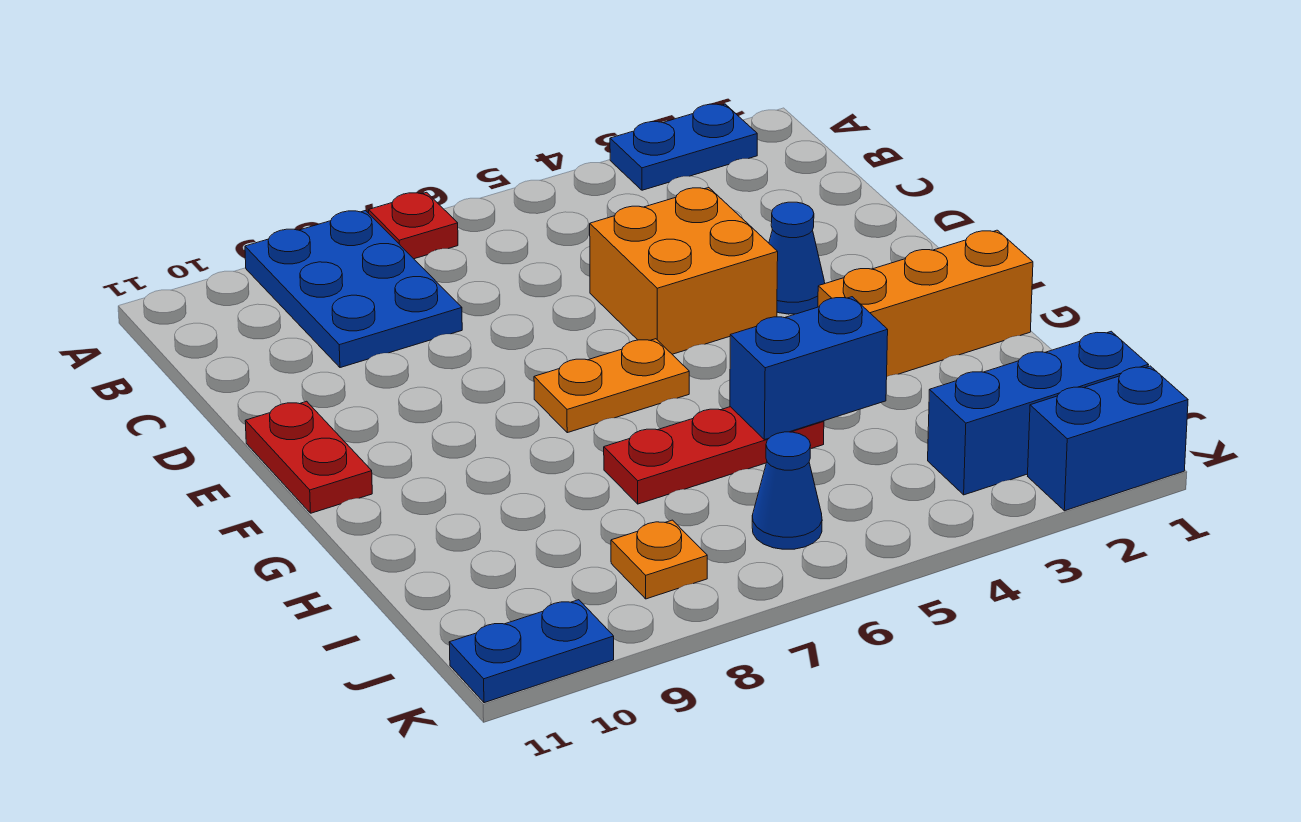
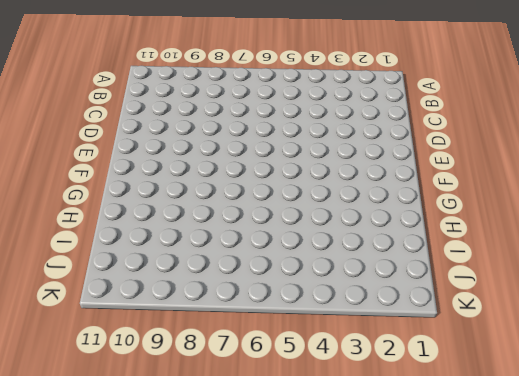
none -> blue plate A2:A3 level 1
none -> red plate A7 level 1
none -> blue plate A8:C9 level 1

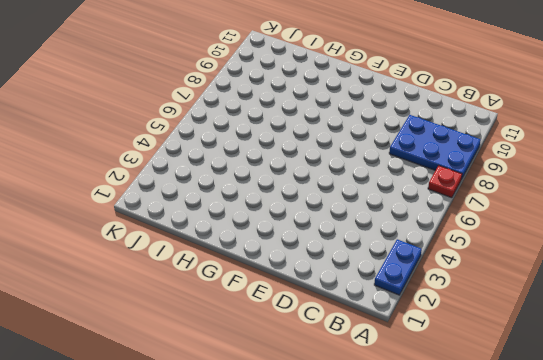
none -> orange brick D4:E5 level 1
none -> blue cone E3 level 1
none -> red plate E11:F11 level 1

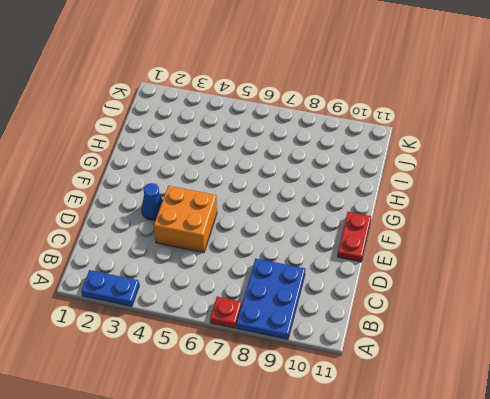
none -> orange plate F6:F7 level 1
none -> orange brick G1:G3 level 1
none -> red plate H5:H7 level 1

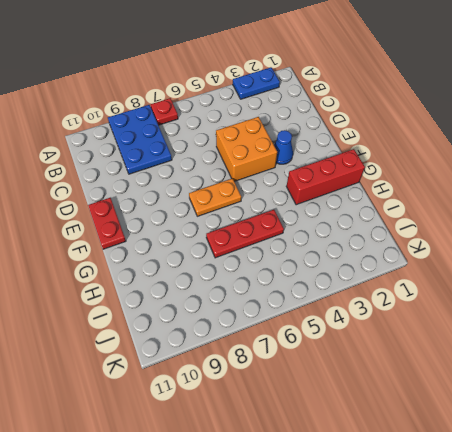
red brick G1:G3 level 1 -> orange brick G1:G3 level 1
none -> blue brick J1:J3 level 1
none -> blue cone J6 level 1
none -> orange plate J8 level 1

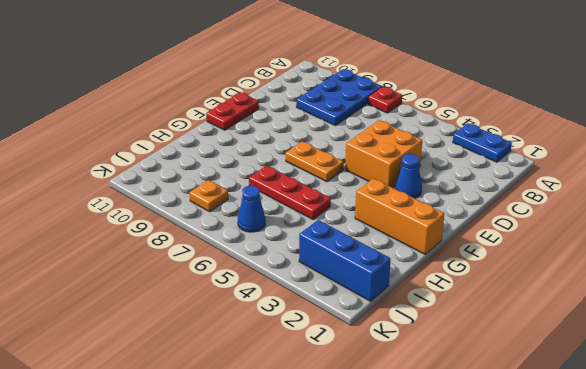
none -> blue brick K1:K2 level 1
none -> blue plate K10:K11 level 1
none -> blue brick H4:H5 level 2

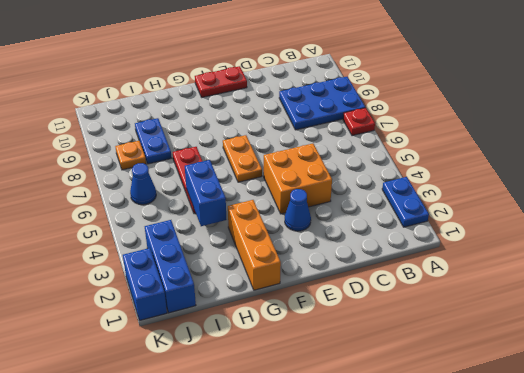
blue plate I8:I9 level 1 -> blue plate K10:K11 level 1

